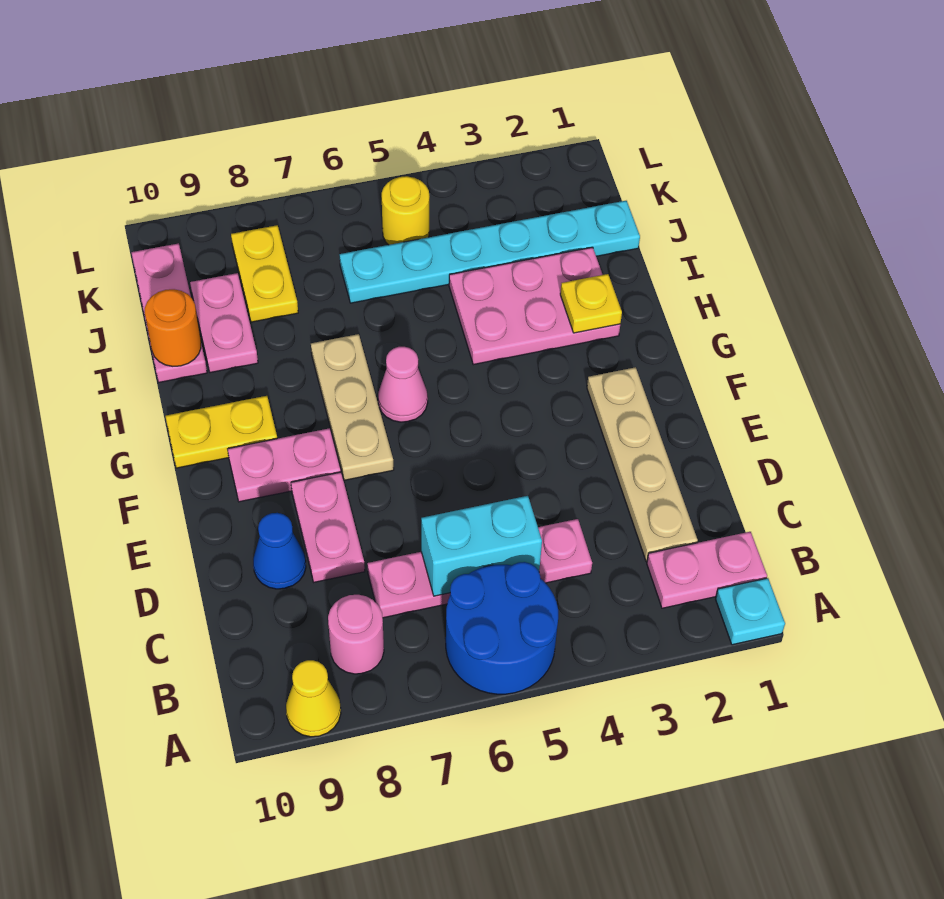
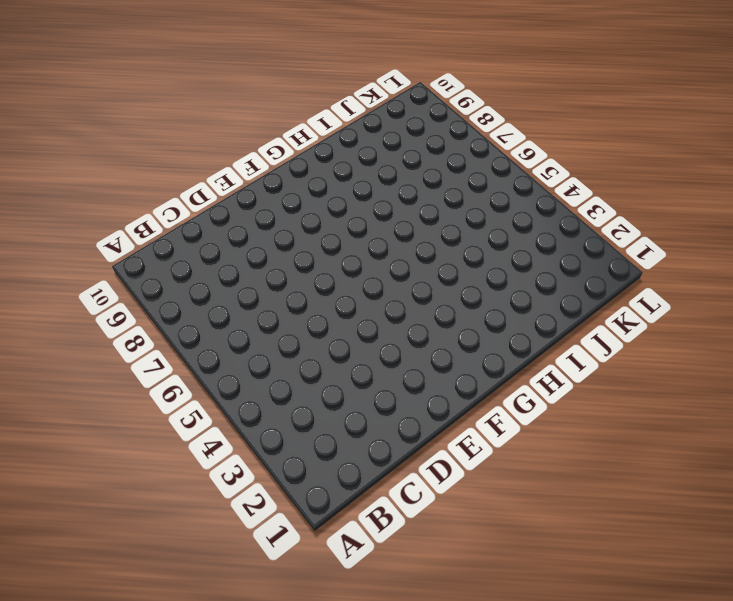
none -> cyan plate A1 level 1
none -> blue round brick A5:B6 level 1
none -> yellow cone A9 level 1

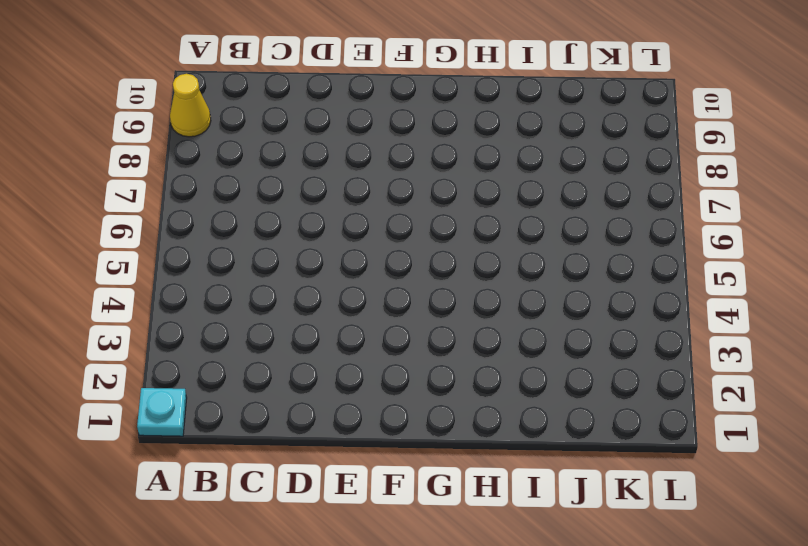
none -> blue round brick A5:B6 level 1
none -> pink plate B1:B2 level 1
none -> pink round brick B8 level 1

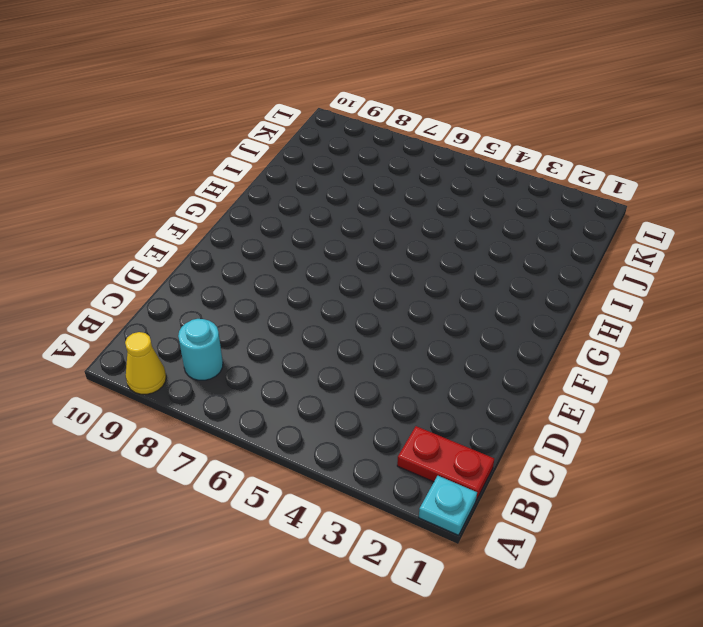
red plate B1:B2 level 1 -> pink plate B1:B2 level 1
cyan round brick B8 level 1 -> pink round brick B8 level 1
none -> blue round brick A5:B6 level 1
none -> tan plate C2:F2 level 1
none -> pink plate C4:C7 level 1

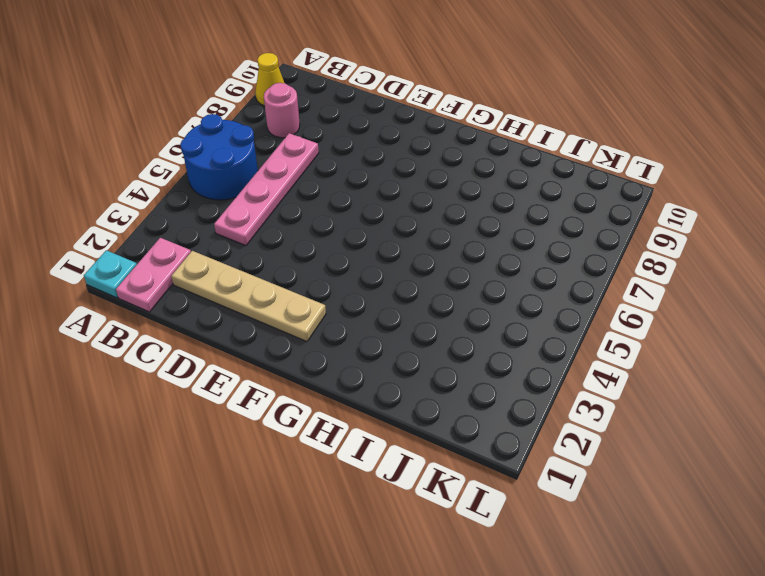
none -> pink plate D8:E8 level 1
none -> blue cone D9 level 1
none -> tan plate F7:H7 level 1

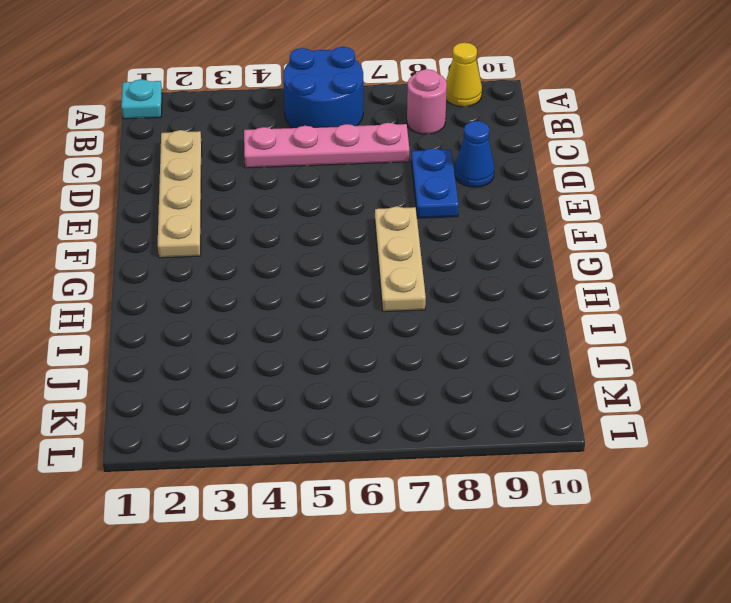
blue plate D8:E8 level 1 -> pink plate D8:E8 level 1
none -> pink plate B1:B2 level 1
none -> pink plate F8:F9 level 1
none -> pink cone G6 level 1

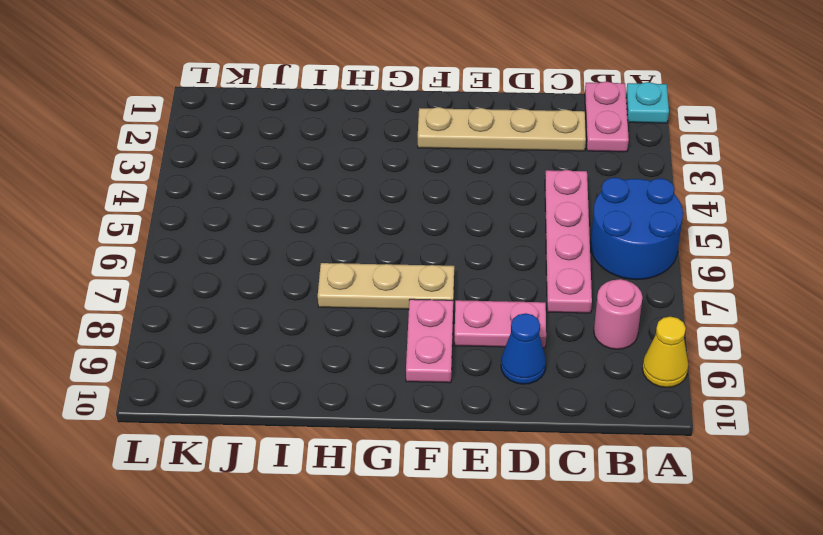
none -> pink cone G6 level 1
none -> yellow plate G9:G10 level 1
none -> pink plate H2:I4 level 1

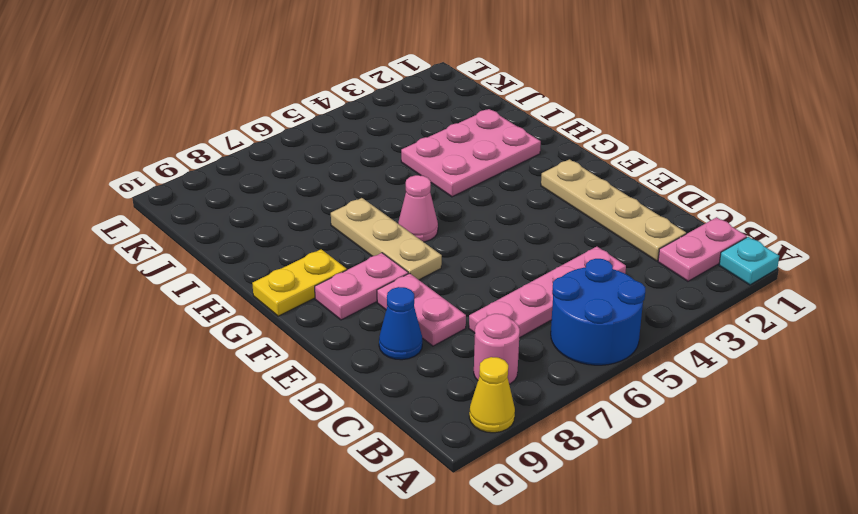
none -> pink plate I9:J9 level 1
none -> pink plate I10:K10 level 1
none -> cyan plate J1:J6 level 1

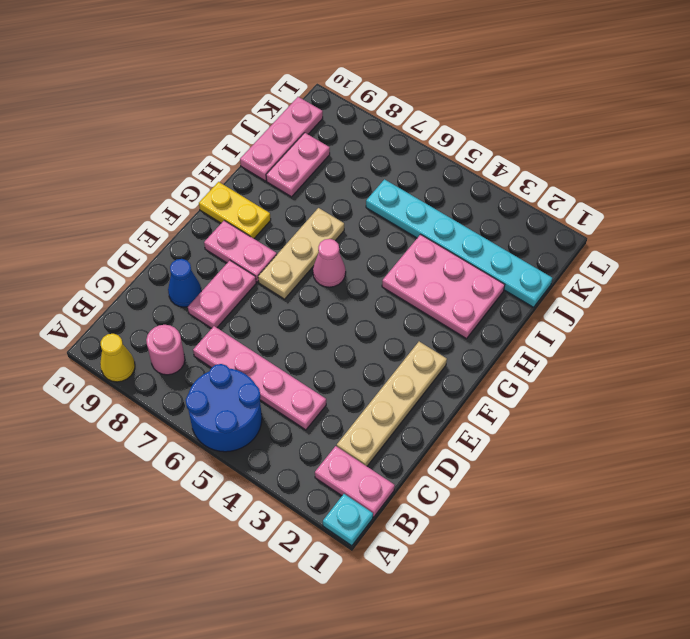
none -> yellow plate J8:K8 level 1
none -> yellow round brick K5 level 1
none -> cyan brick C5:C6 level 2

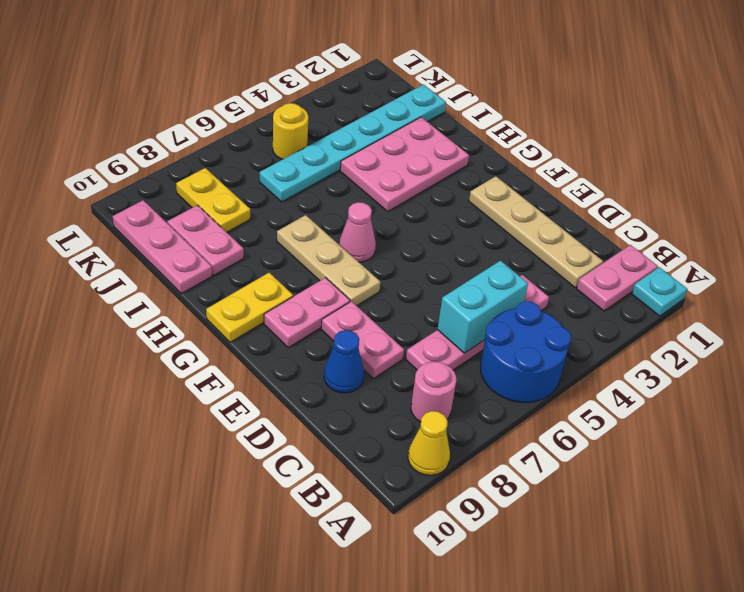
none -> yellow plate H2 level 2
none -> orange round brick I10 level 2

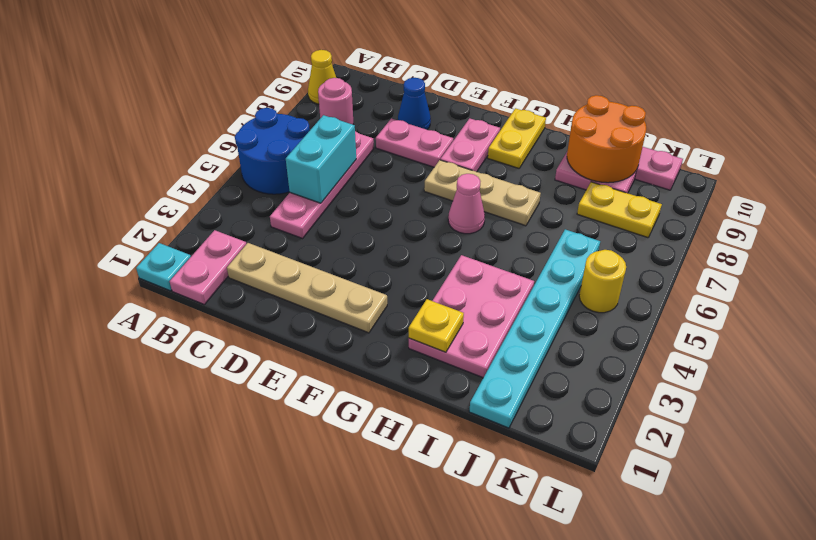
orange round brick I9:J10 level 2 -> orange round brick I10 level 2

